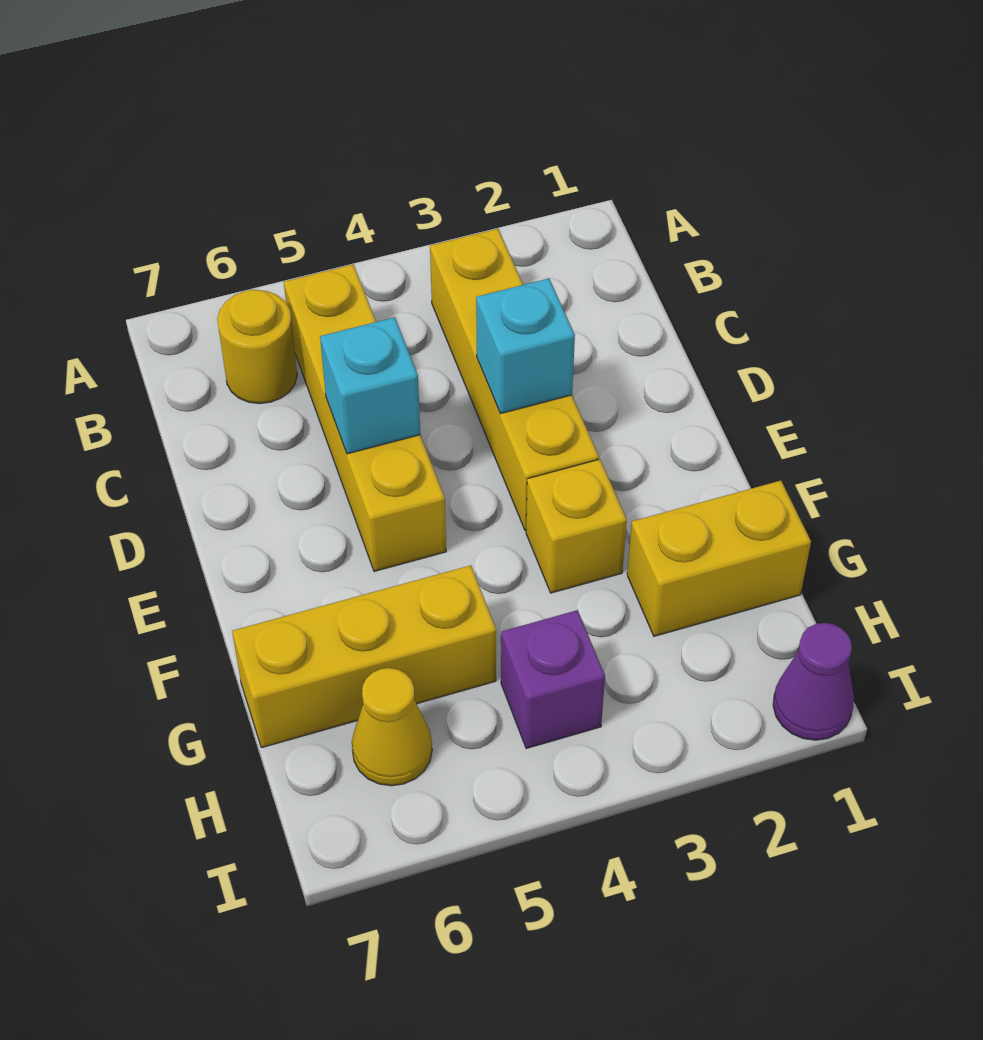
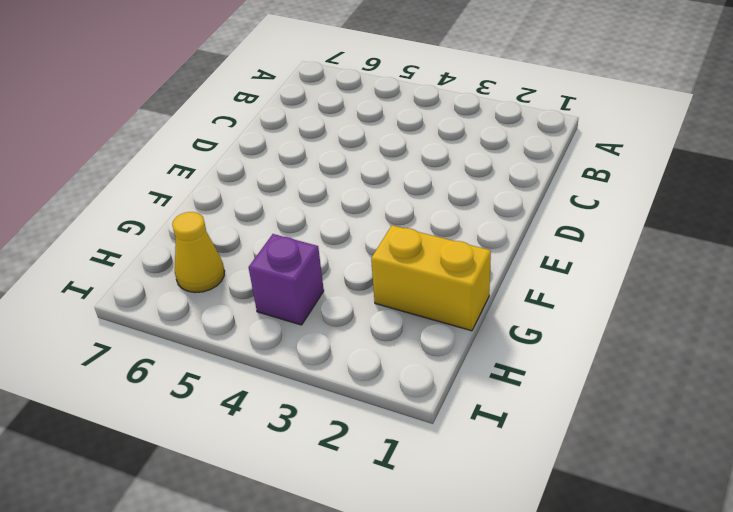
none -> yellow brick B3:E3 level 1
none -> yellow brick B5:E5 level 1

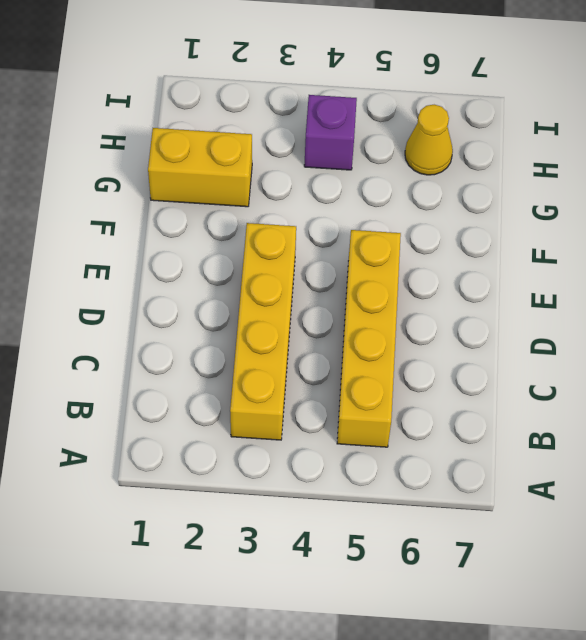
none -> yellow round brick B6 level 1
none -> yellow brick F3 level 1

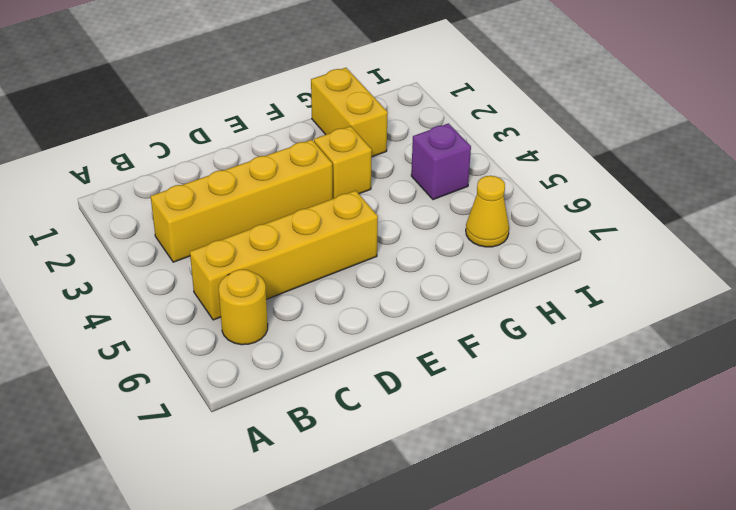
none -> yellow brick G5:G7 level 1
none -> purple cone I1 level 1

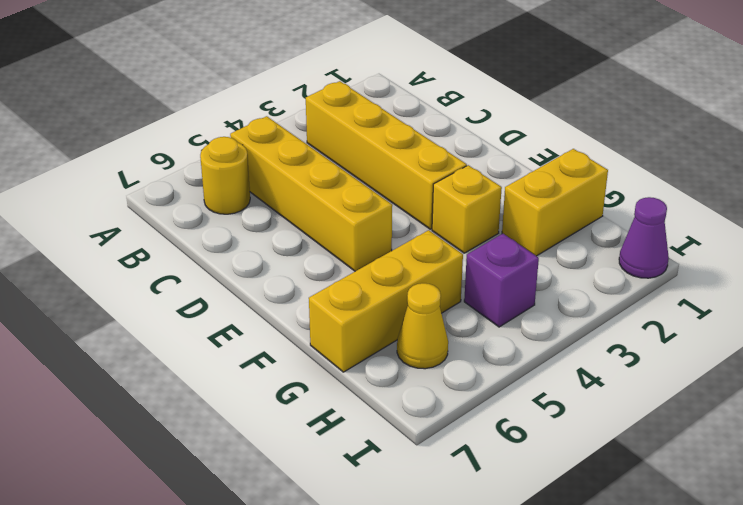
none -> cyan brick D3 level 2
none -> cyan brick D5 level 2

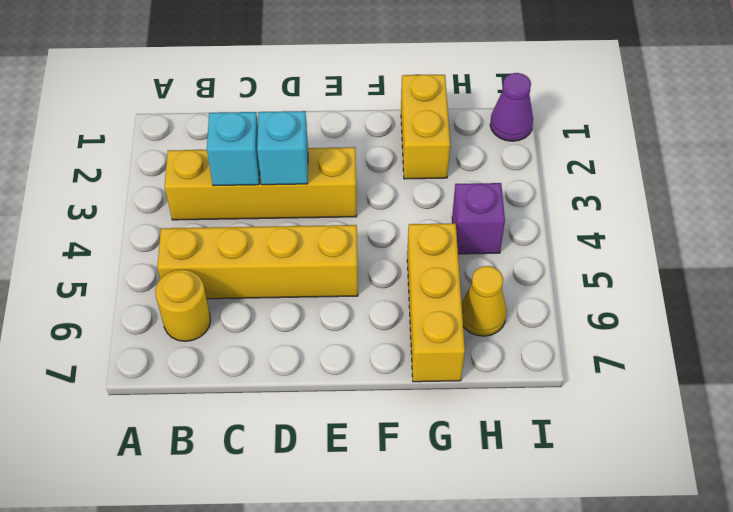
cyan brick C3 level 2 -> cyan brick D5 level 2
none -> yellow brick F3 level 1

